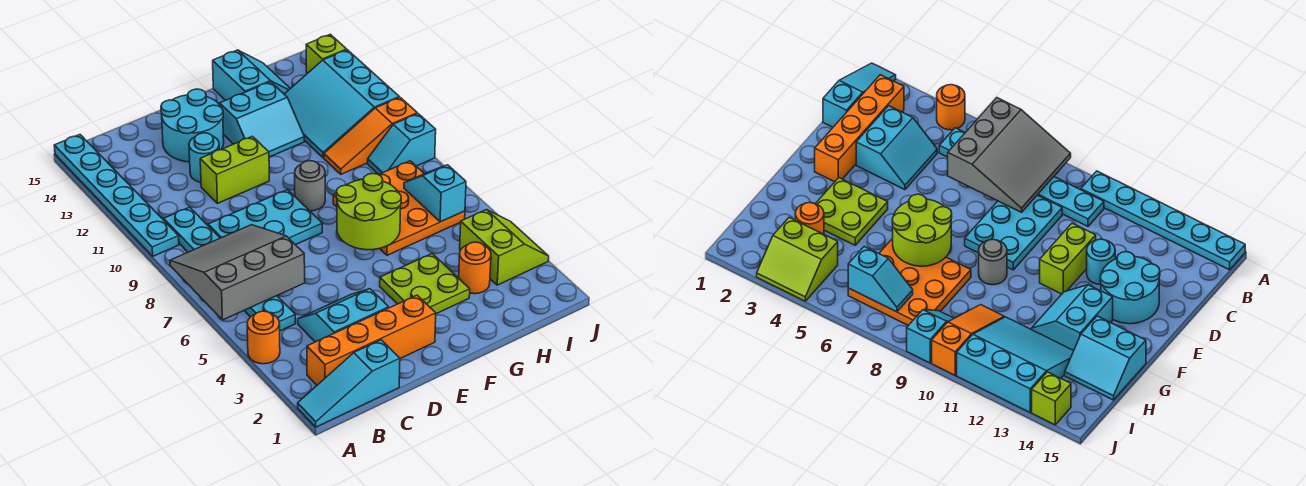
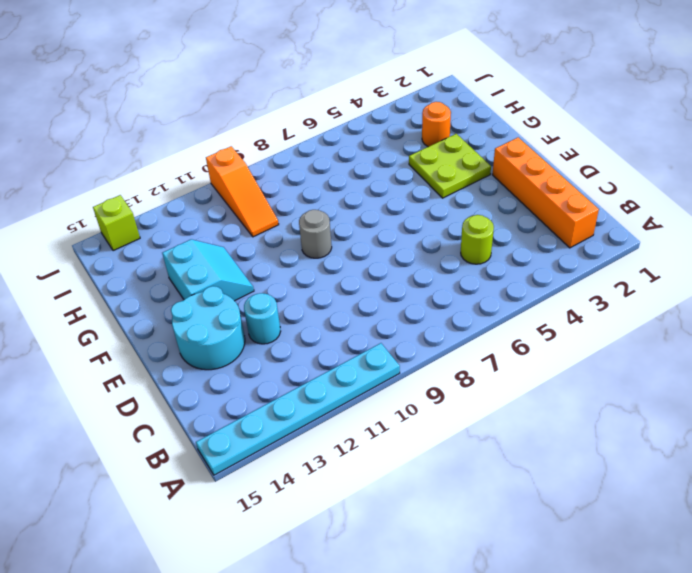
lime round brick C5 level 1 -> none
none -> cyan slope A1:C1 level 1 top C
none -> orange round brick A4 level 1
none -> cyan plate B5:B10 level 1

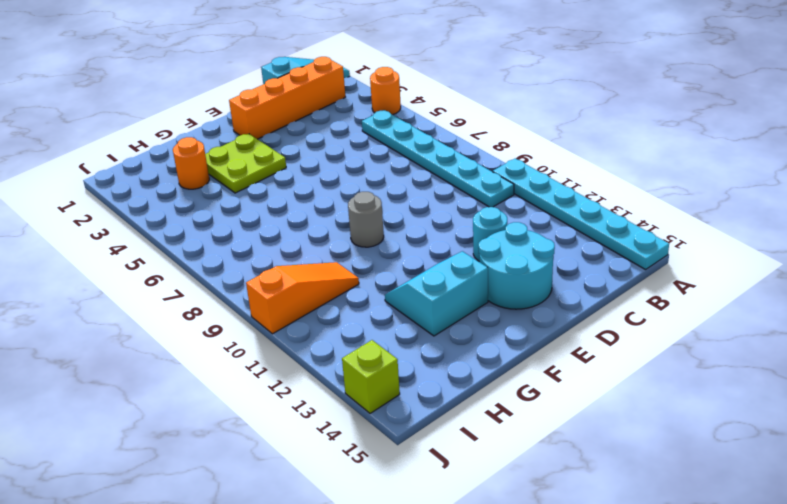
none -> cyan slope C3:D4 level 1 top 3
none -> cyan plate C8:E9 level 1
none -> lime brick D11:E11 level 1

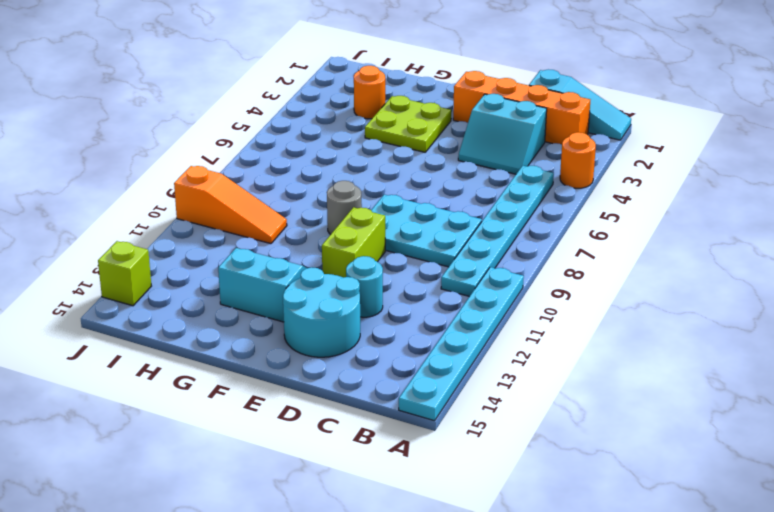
lime brick E10:E11 level 1 -> lime brick D11:E11 level 1
none -> orange plate G6:I8 level 1
none -> cyan slope G14:H15 level 1 top G
none -> cyan slope H11:J13 level 1 top J

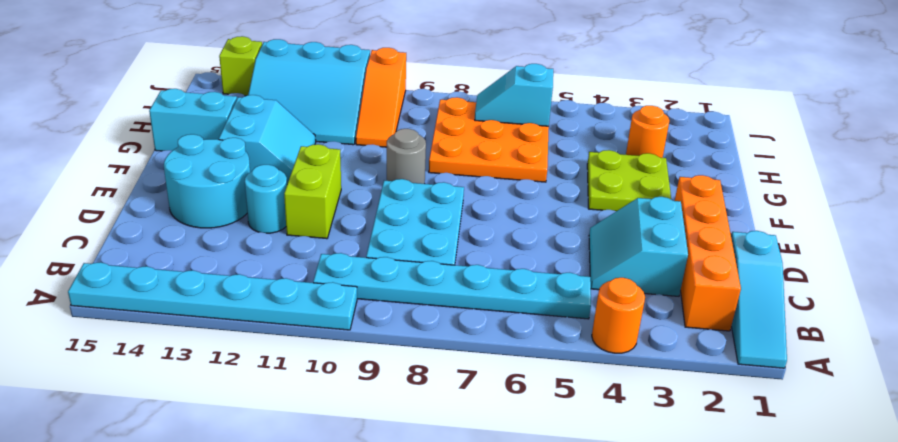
none -> lime slope I3:J4 level 1 top I
none -> cyan slope I9:J9 level 1 top J
none -> grey slope A6:C8 level 2 top 6

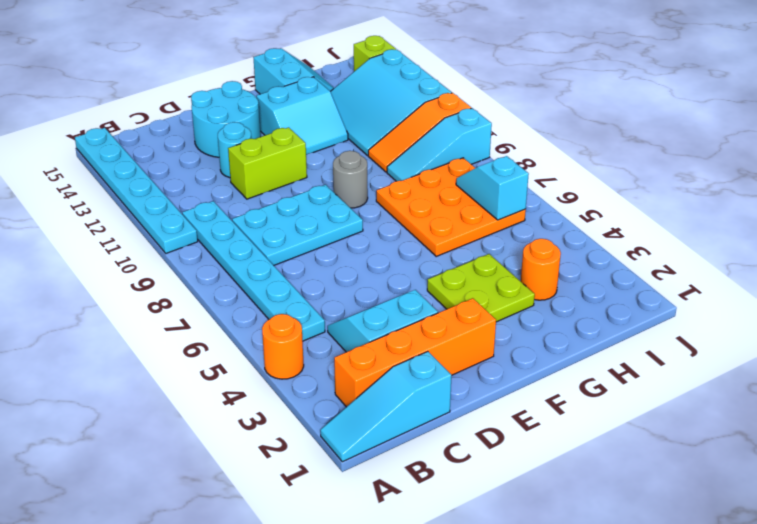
cyan slope H9:J9 level 1 top J -> cyan slope I9:J9 level 1 top J
none -> lime slope I3:J4 level 1 top I
none -> grey slope A6:C8 level 2 top 6
none -> lime round brick F6:G7 level 2

